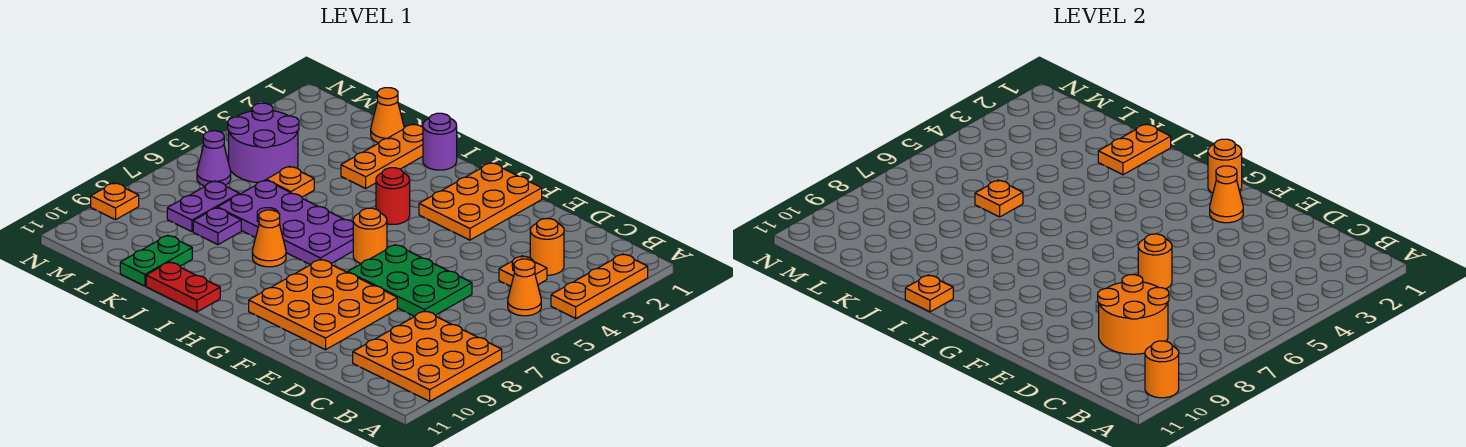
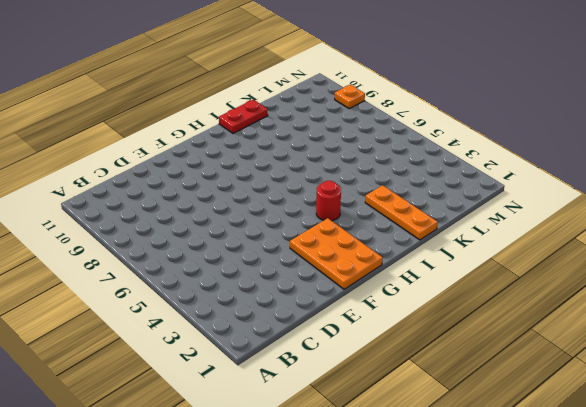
none -> orange plate A2:A4 level 1
none -> orange plate A8:C10 level 1
none -> orange cone B5 level 1
none -> orange round brick C3 level 1

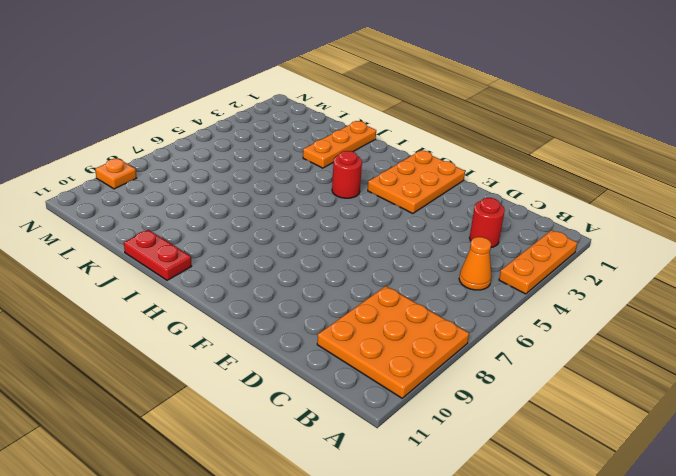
red round brick C3 level 1 -> orange round brick C3 level 1
none -> orange plate C4 level 1
none -> green plate D6:F7 level 1
none -> orange plate E8:G10 level 1
none -> orange round brick G6 level 1

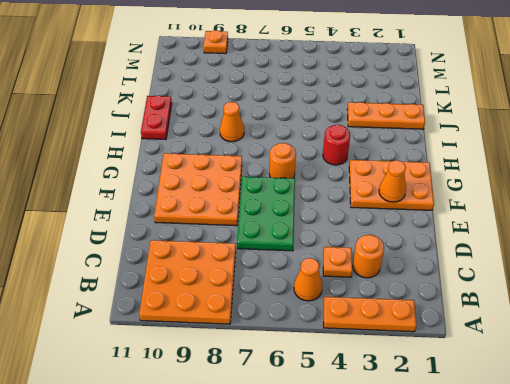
none -> purple plate H6:K7 level 1
none -> purple round brick I1 level 1
none -> orange cone K1 level 1
none -> orange plate K5 level 1

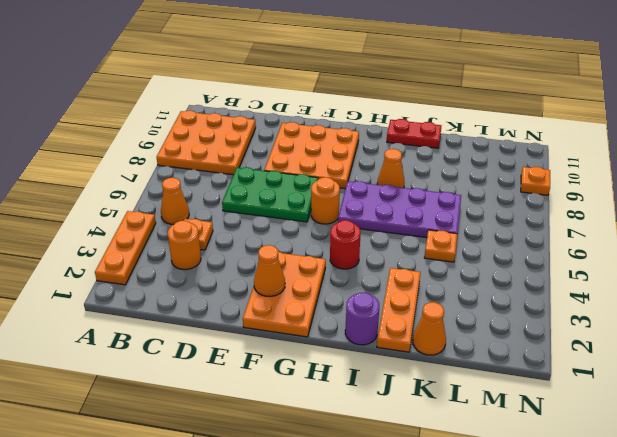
none -> purple plate K8 level 1
none -> green plate K10:K11 level 1
none -> purple round brick L4:M5 level 1
none -> purple plate L7:L8 level 1

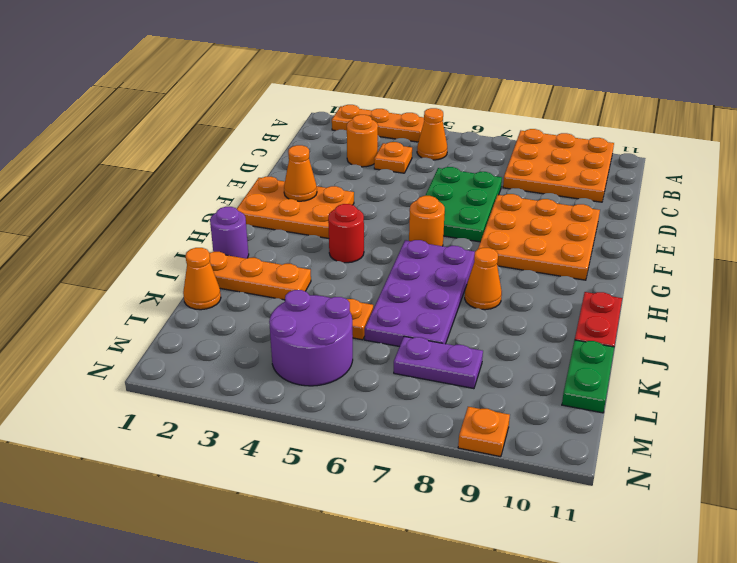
green plate K11:L11 level 1 -> green plate K10:K11 level 1
none -> purple plate K8 level 1
none -> purple cone M6 level 1
none -> orange round brick A10 level 2
none -> orange round brick C8:D9 level 2

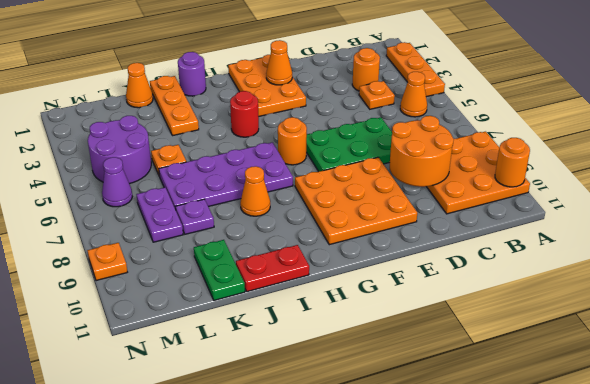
none -> orange round brick E6 level 2
none -> orange round brick G1 level 2
none -> orange plate I11 level 2
none -> orange plate J1:J2 level 2

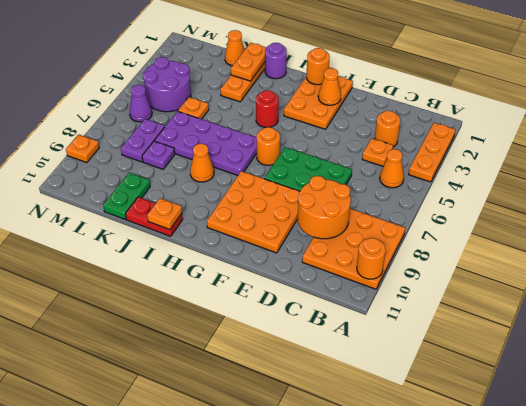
none -> orange round brick E6 level 2
none -> orange plate K6 level 2

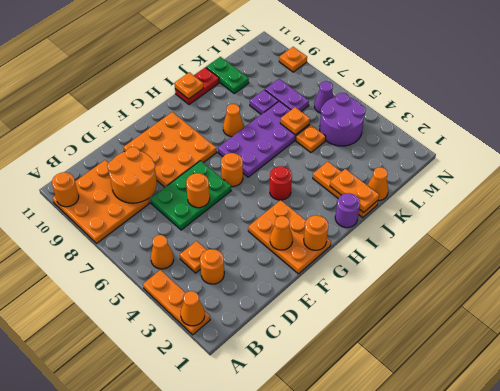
orange cone A2 level 2 -> none

